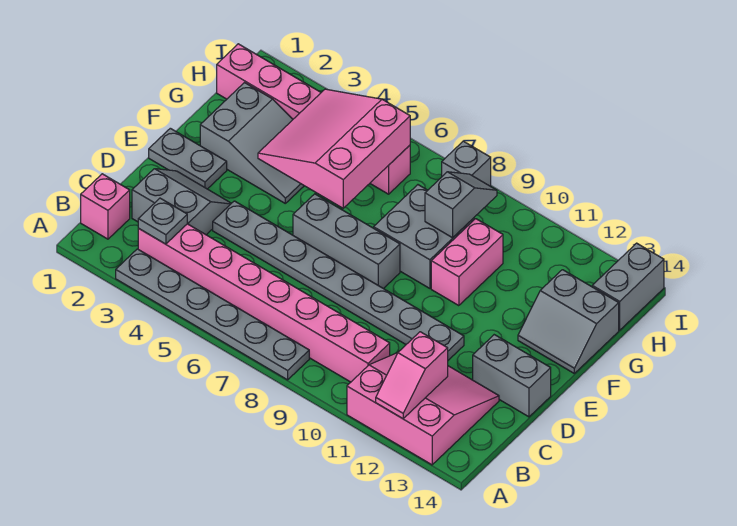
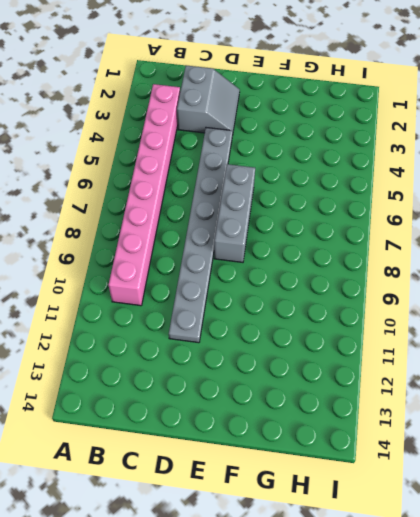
none -> grey plate A3:A8 level 1
none -> pink slope A11:C13 level 1 top A
none -> pink brick B1 level 1

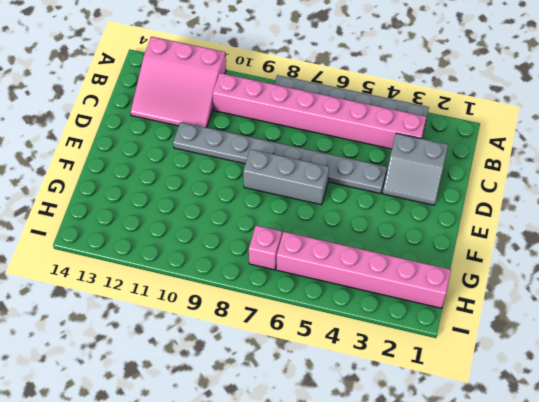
pink brick H7 level 1 -> pink brick B1 level 1
none -> grey brick D13:D14 level 1
none -> grey plate E1:E2 level 1
none -> grey slope F2:G4 level 1 top 2

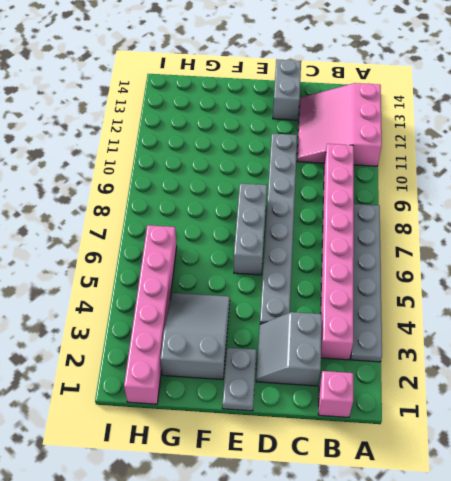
none -> grey brick F8:G9 level 1
none -> pink brick F10:G10 level 1
none -> grey slope F13:G14 level 1 top G

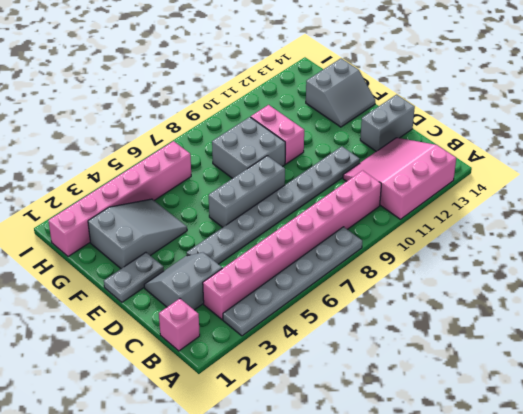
none -> grey brick H14:I14 level 1
none -> grey brick I8 level 1
none -> pink slope A12:B12 level 2 top B

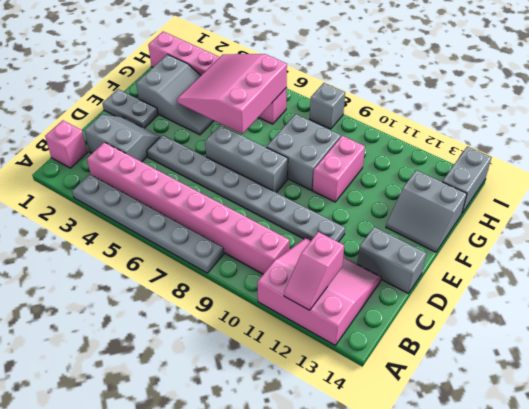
none -> grey plate B3 level 2
none -> grey slope G9:H9 level 2 top G

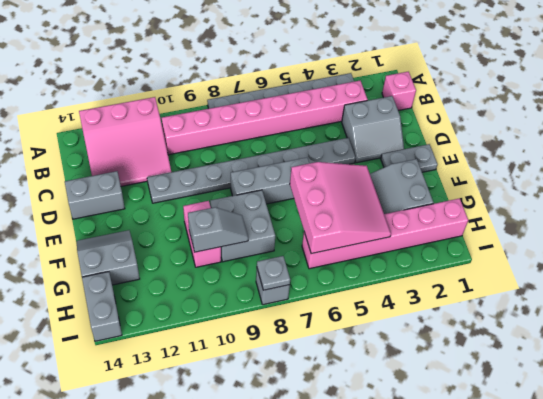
grey slope G9:G10 level 2 top 10 -> grey slope G9:H9 level 2 top G
grey plate I8 level 2 -> grey plate B3 level 2
none -> pink slope A12:B12 level 2 top B

